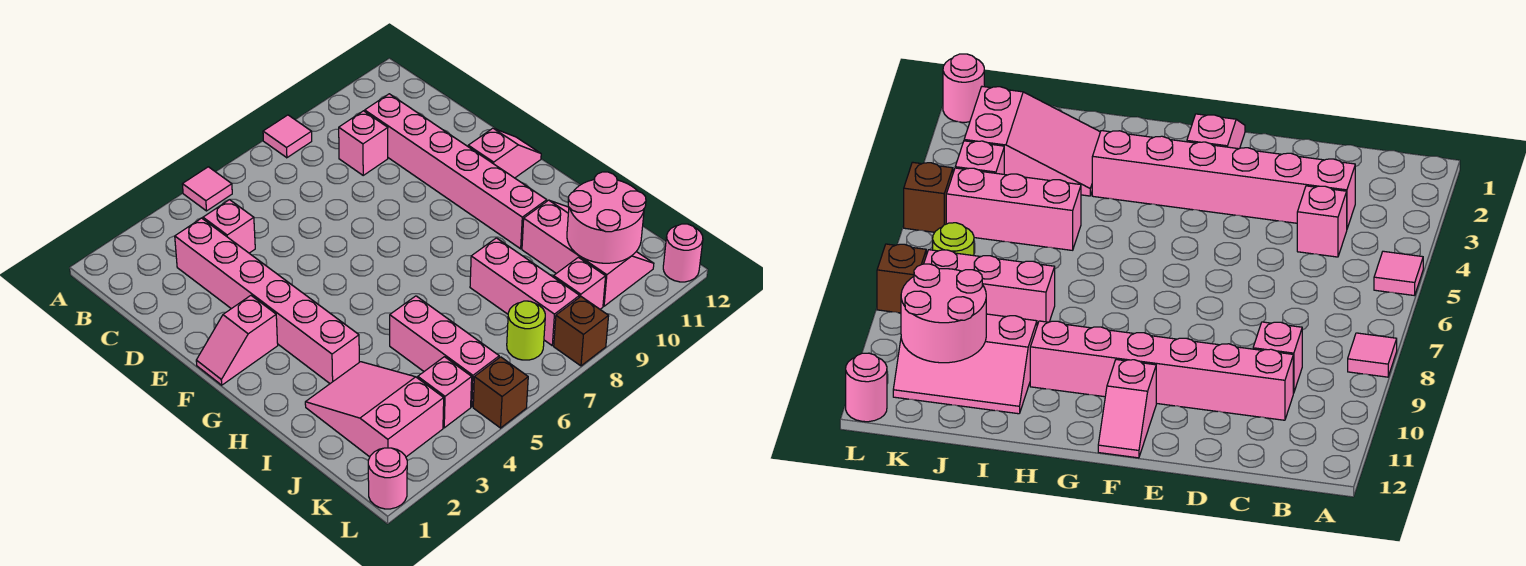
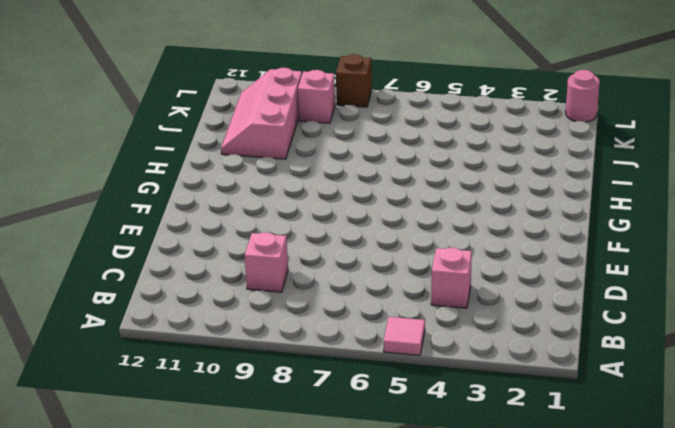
none -> pink tile A8 level 1
none -> pink brick C3:H3 level 1
none -> pink brick C10:H10 level 1

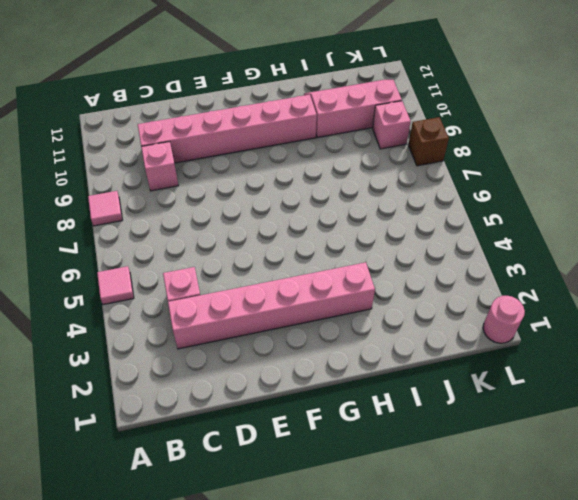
none -> pink slope F1:F2 level 1 top 2
none -> pink slope F11:F12 level 1 top 11
none -> pink slope I2:K3 level 1 top K

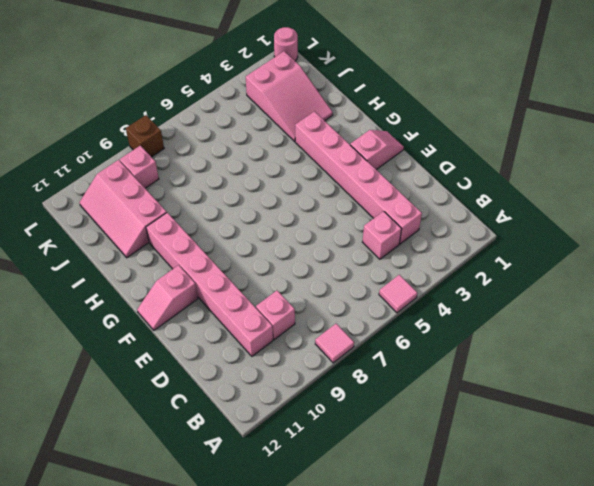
none -> pink brick I5:K5 level 1
none -> pink brick I8:K8 level 1
none -> pink brick K4 level 1

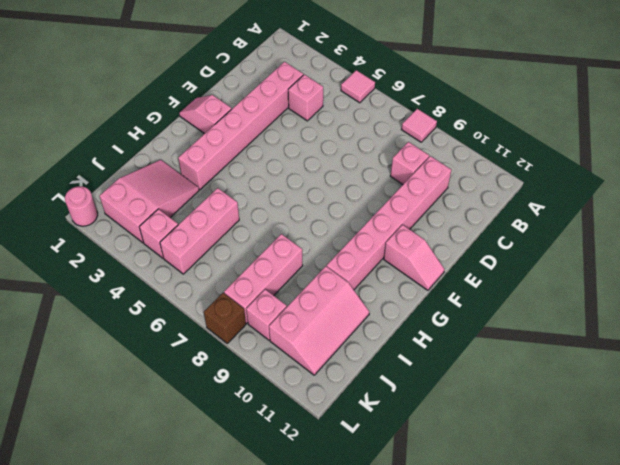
none -> lime round brick K7 level 1
none -> brown brick L5 level 1
none -> pink round brick L12 level 1

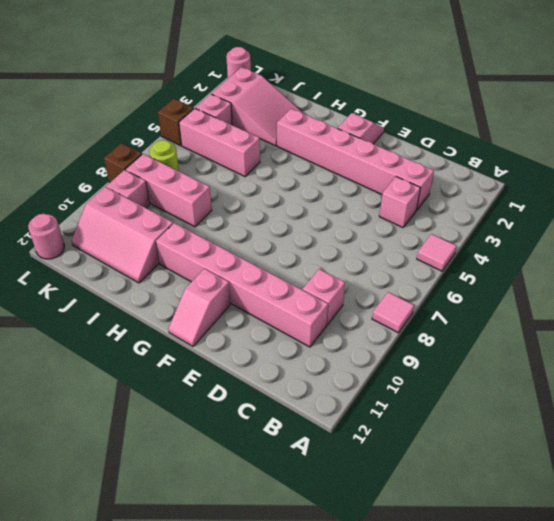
none -> pink round brick J10:K11 level 2

